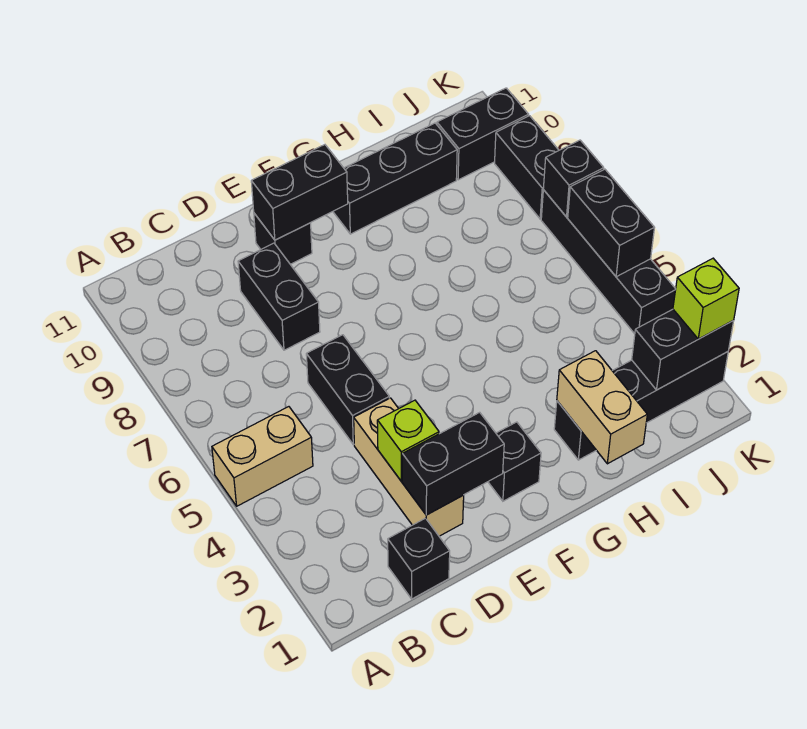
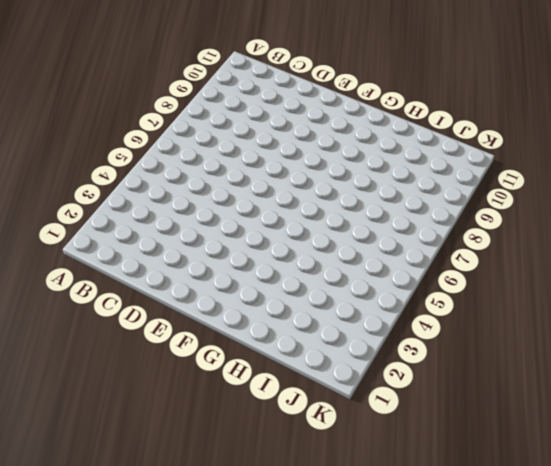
none -> tan brick A5:B5 level 1
none -> black brick C1 level 1
none -> tan brick D2:D4 level 1

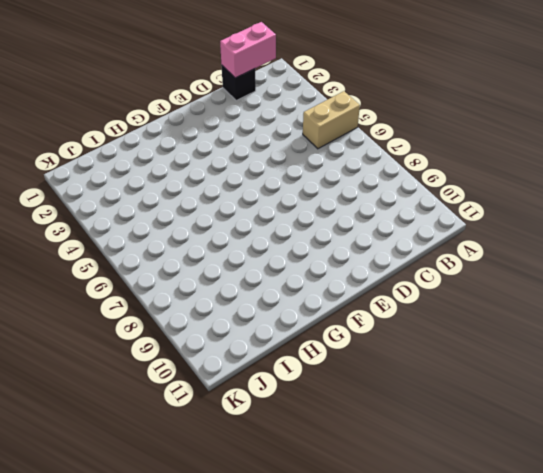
pink brick B1:C1 level 2 -> none
none -> tan brick D2:D4 level 1
none -> black brick D5:D6 level 1
none -> black brick D8:D9 level 1

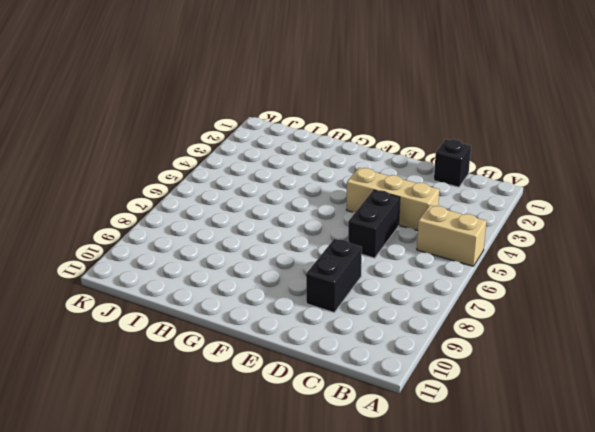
tan brick C4:E4 level 1 -> tan brick D2:D4 level 1
none -> black brick E10 level 1
none -> black brick F2 level 1
none -> black brick G10:I10 level 1

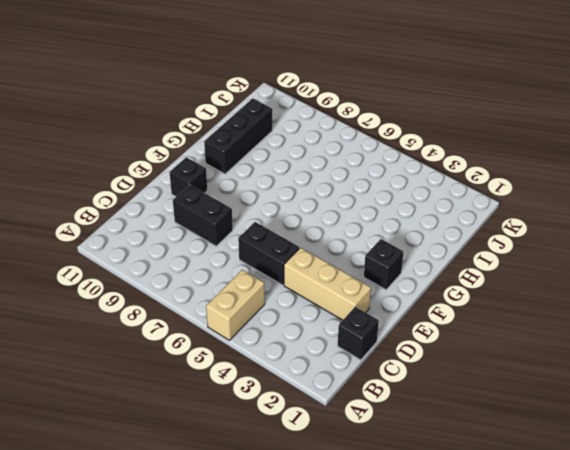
none -> black brick H2:K2 level 1
none -> black brick J10:K10 level 1
none -> black brick K4:K7 level 1

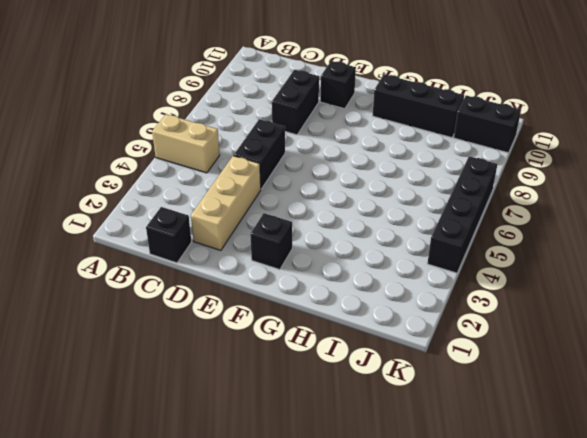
none -> black brick H2:K2 level 1
none -> black brick K8:K9 level 1
none -> black brick D2:E2 level 2

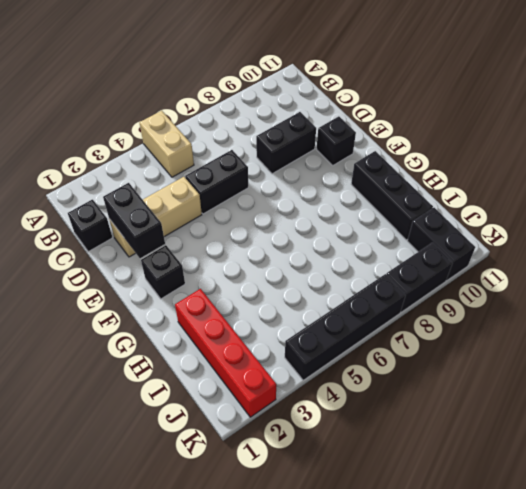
red brick H2:K2 level 1 -> black brick H2:K2 level 1
none -> lime brick D3 level 2
none -> black brick E10:F10 level 2
none -> tan brick H1:H2 level 2

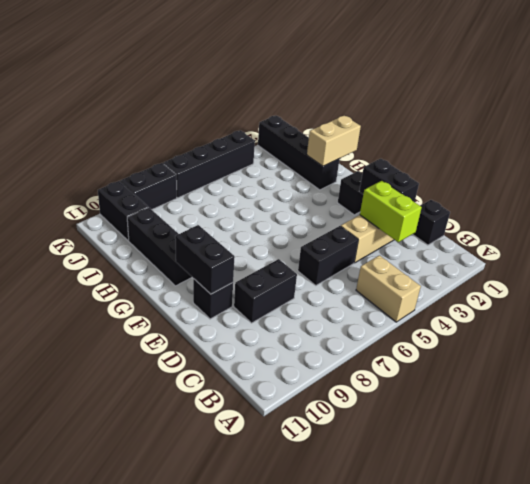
lime brick C3:D3 level 2 -> lime brick D3 level 2
none -> black brick J2:K2 level 2
none -> black brick K5:K6 level 2
none -> black brick K7 level 2

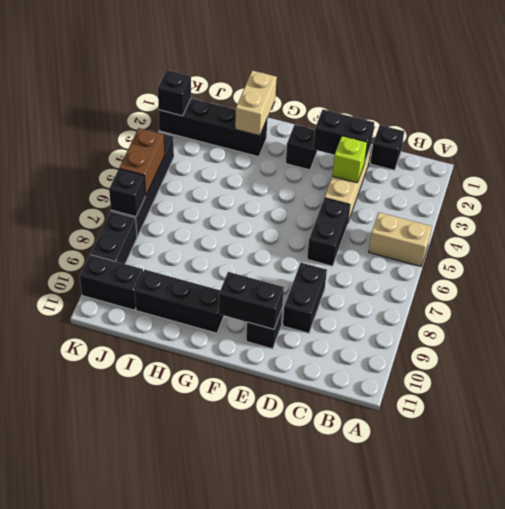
black brick K2 level 2 -> black brick J2:K2 level 2
brown brick K5:K6 level 2 -> black brick K5:K6 level 2
none -> lime brick K2 level 3

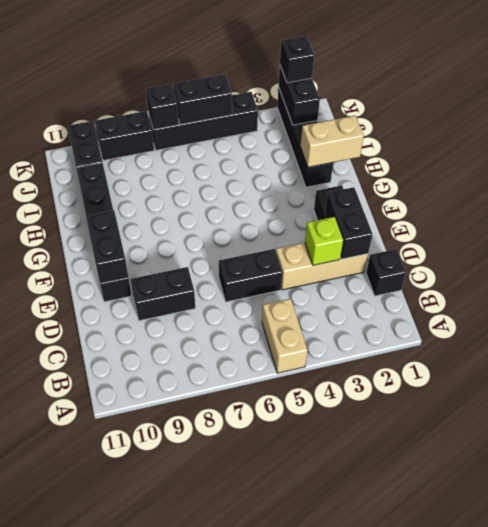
black brick K2 level 3 -> lime brick K2 level 3

